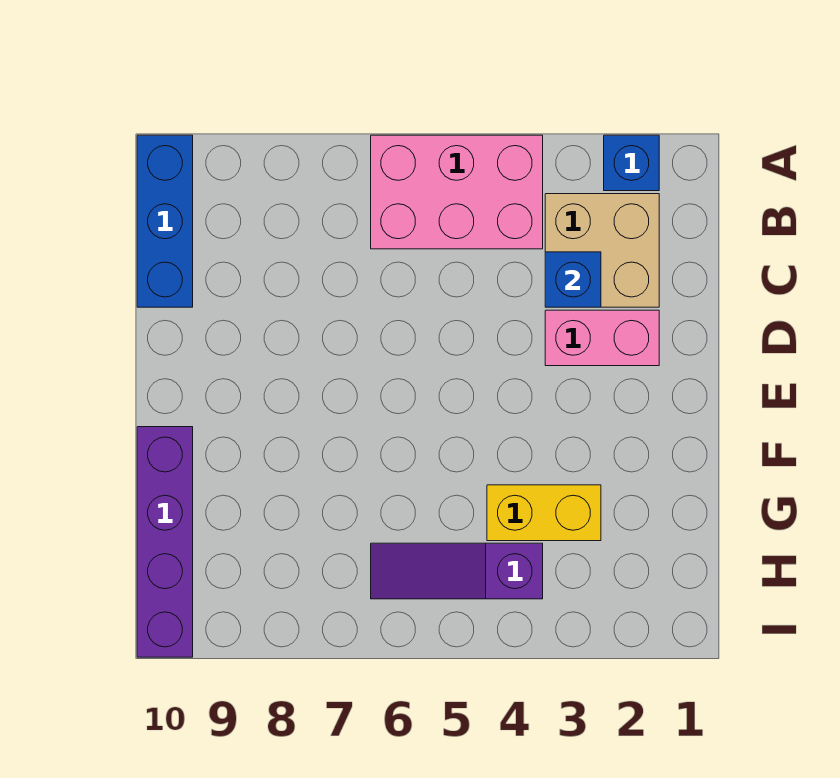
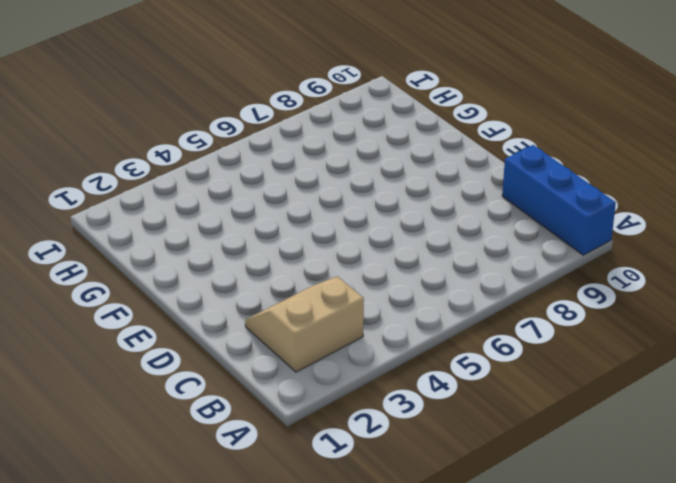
tan slope B2:C3 level 1 top B -> tan brick B2:C3 level 1
none -> blue brick A2 level 1
none -> pink brick A4:B6 level 1

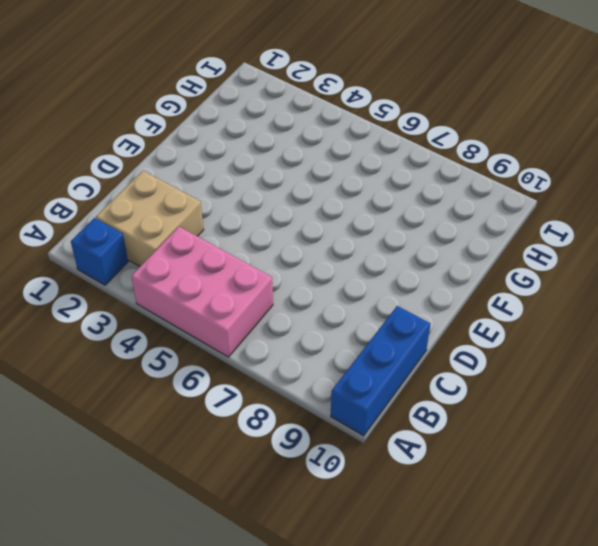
none -> pink brick D2:D3 level 1
none -> purple brick F10:I10 level 1

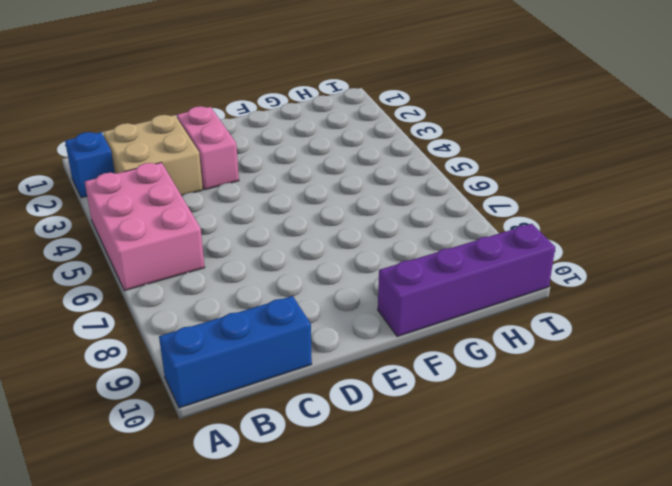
none -> yellow brick G3:G4 level 1
none -> purple slope H4:H6 level 1 top 4

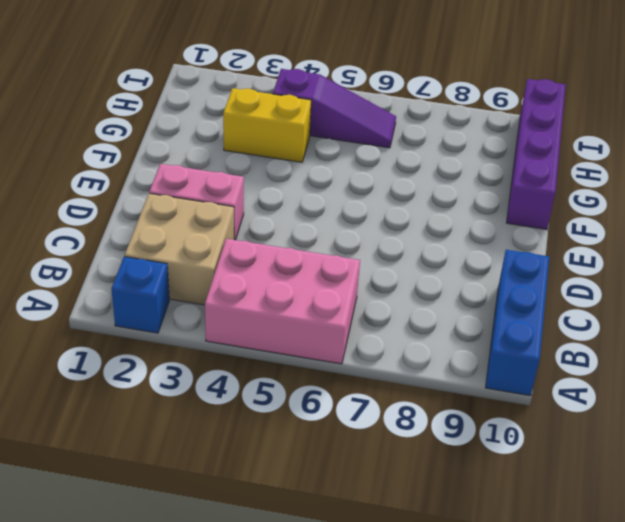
none -> blue brick C3 level 2

